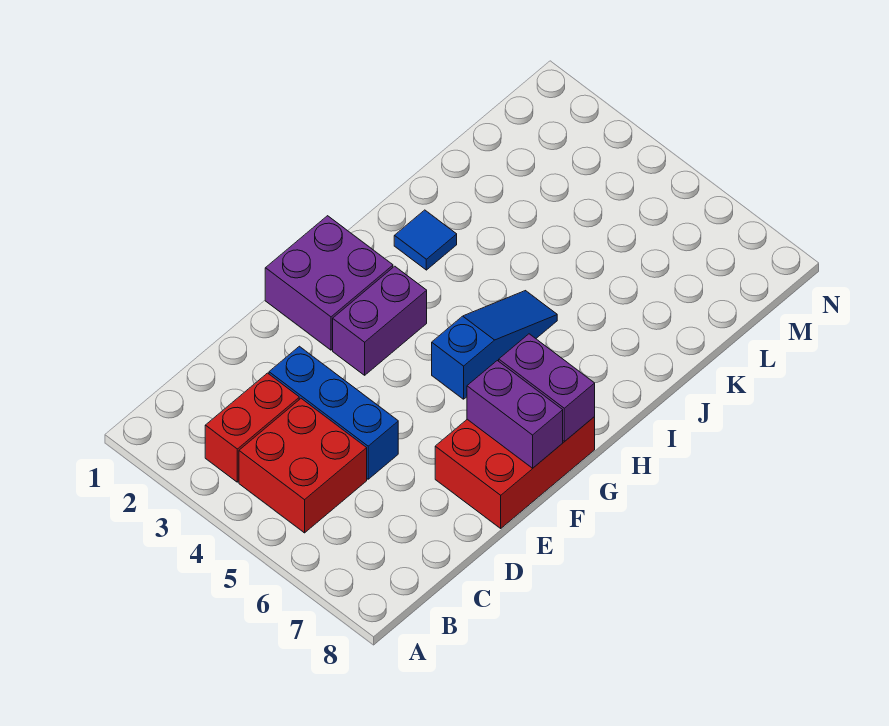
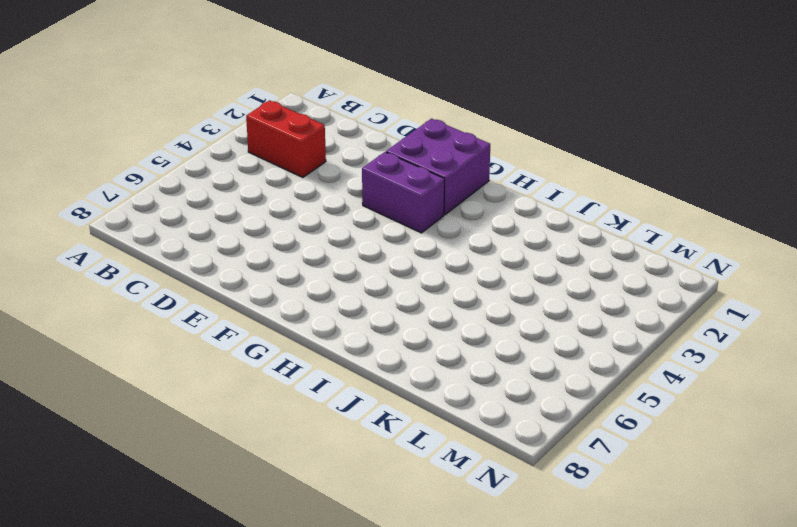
none -> red brick B4:C5 level 1
none -> blue brick D3:D5 level 1

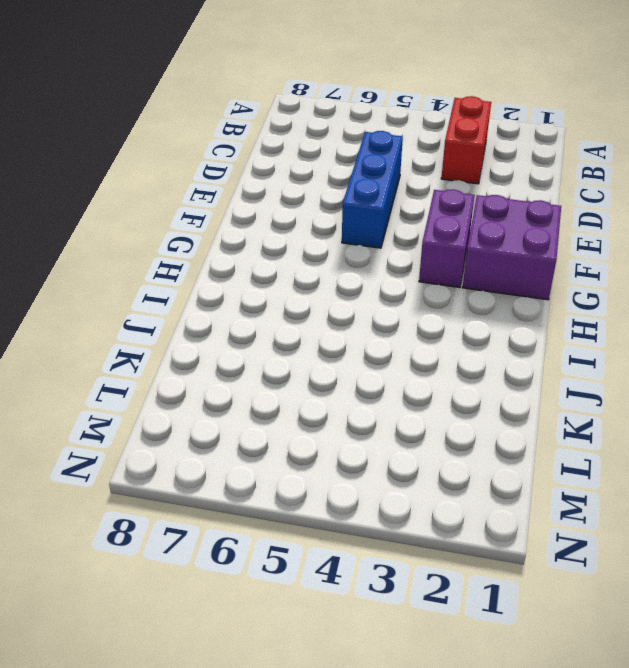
blue brick D5:F5 level 1 -> blue brick D3:D5 level 1
none -> red brick B4:C5 level 1
none -> red brick E7:G8 level 1

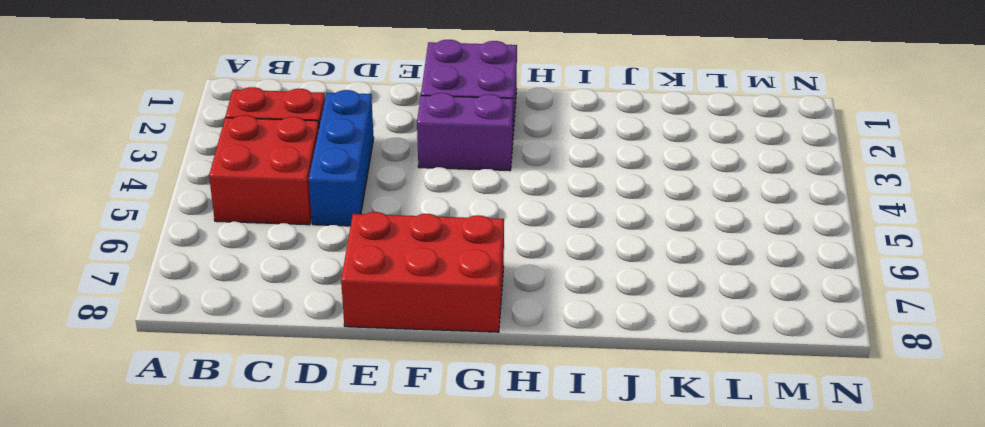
none -> blue slope G5:I5 level 1 top G
none -> blue tile I2 level 1

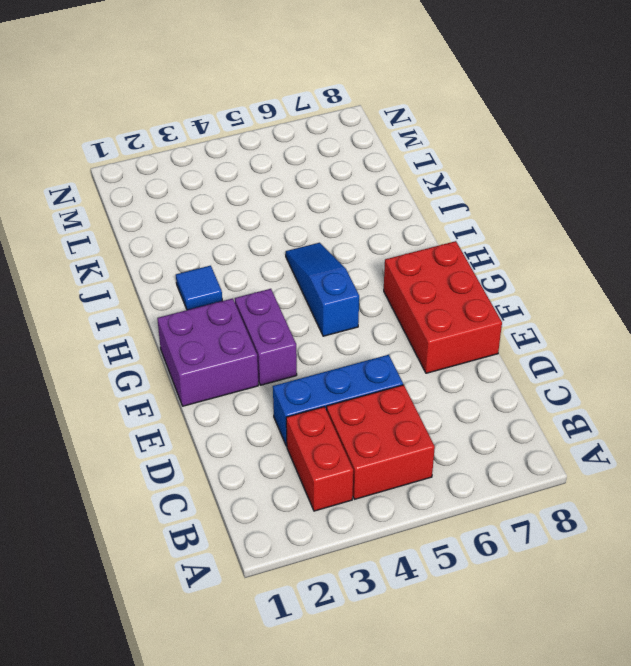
none -> purple brick F7:F8 level 2
none -> purple brick G7:G8 level 2

